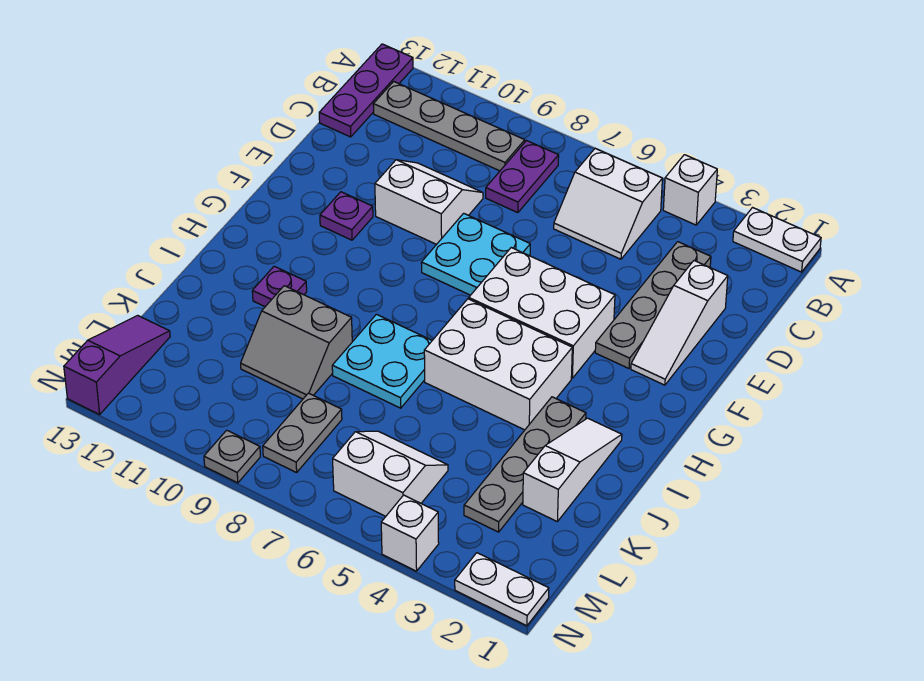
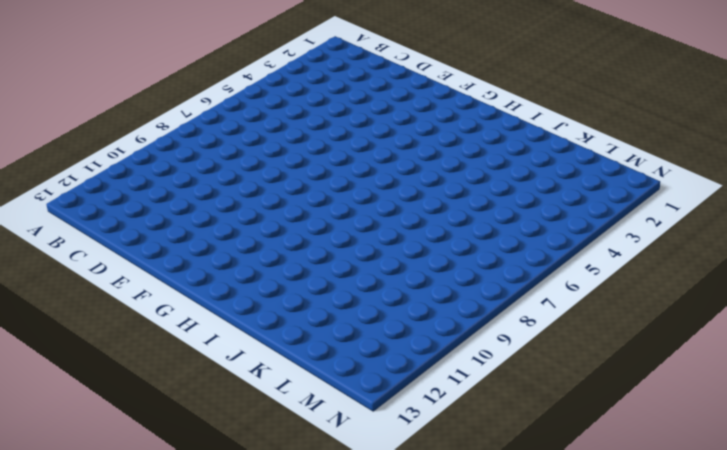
none -> white plate A1:A2 level 1
none -> white brick A4 level 1
none -> purple plate A13:C13 level 1

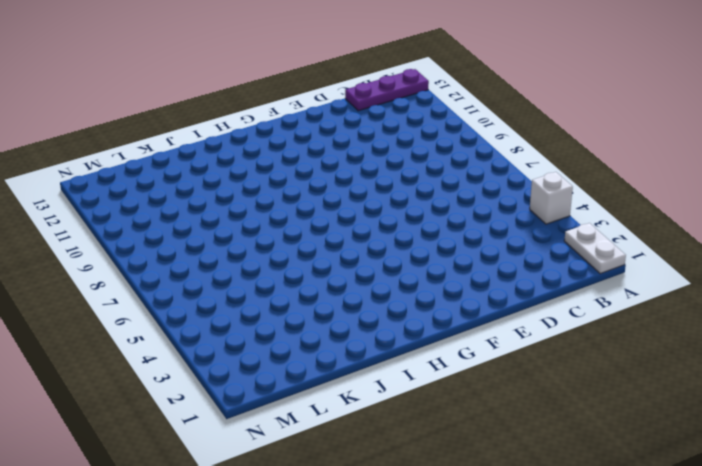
none -> white slope B5:C6 level 1 top B
none -> purple plate B8:C8 level 1
none -> grey plate B9:B12 level 1

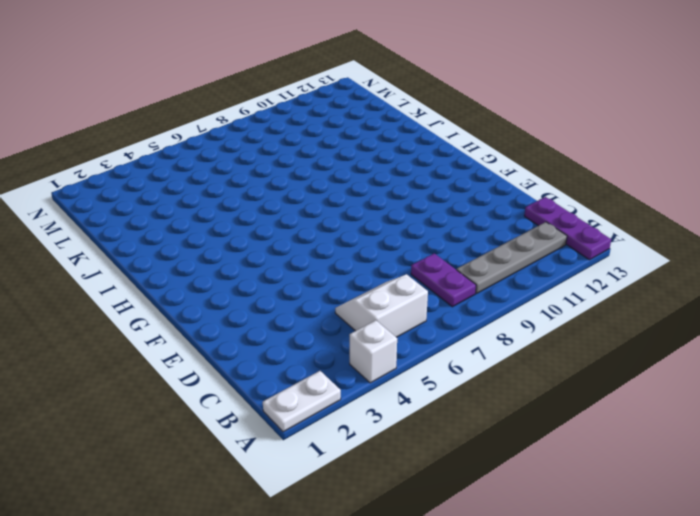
none -> grey plate C3:F3 level 1
none -> white slope D2:F2 level 1 top D
none -> white slope D9:E10 level 1 top E

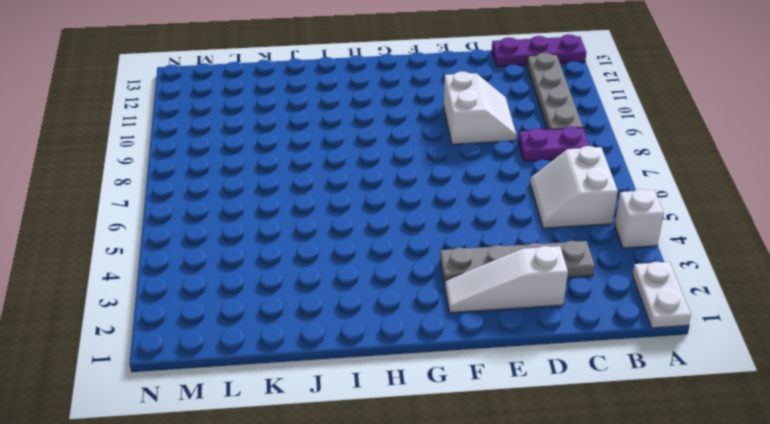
none -> cyan plate E7:F8 level 1
none -> white brick F4:G6 level 1
none -> purple plate F11 level 1

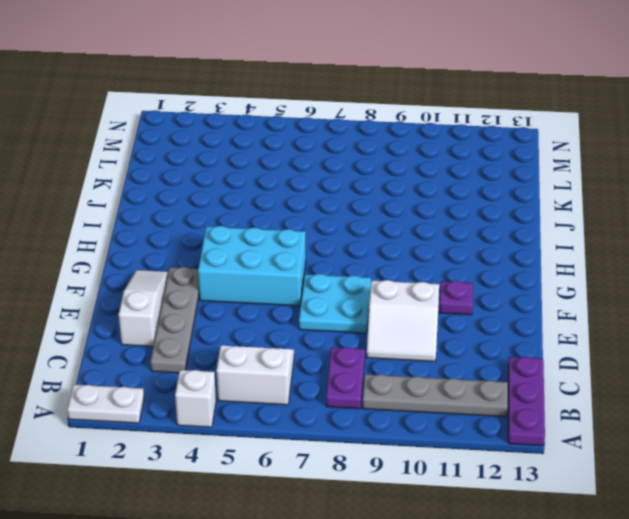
cyan brick F4:G6 level 1 -> white brick F4:G6 level 1
none -> white brick H4:I6 level 1
none -> white slope I2:K2 level 1 top K
none -> grey plate I3:L3 level 1

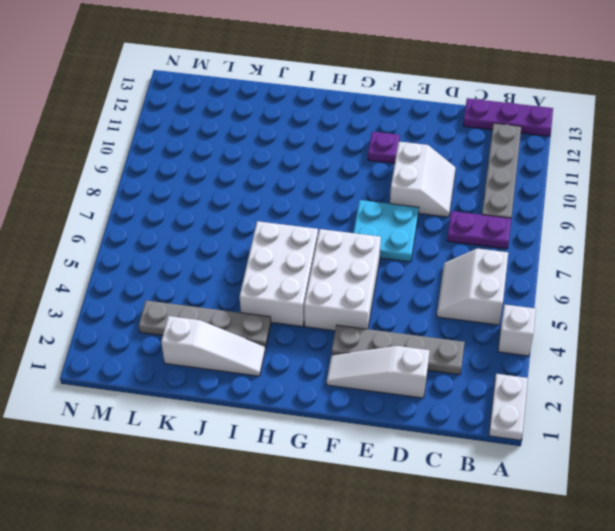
none -> cyan plate I7:J8 level 1
none -> purple plate I11 level 1
none -> grey slope J9:K10 level 1 top J

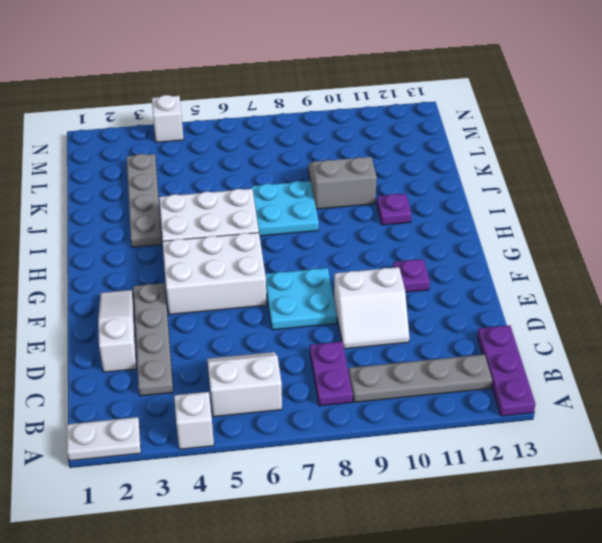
none -> white slope I2:K2 level 1 top K
none -> white slope L5:M6 level 1 top M
none -> grey plate L8:M8 level 1

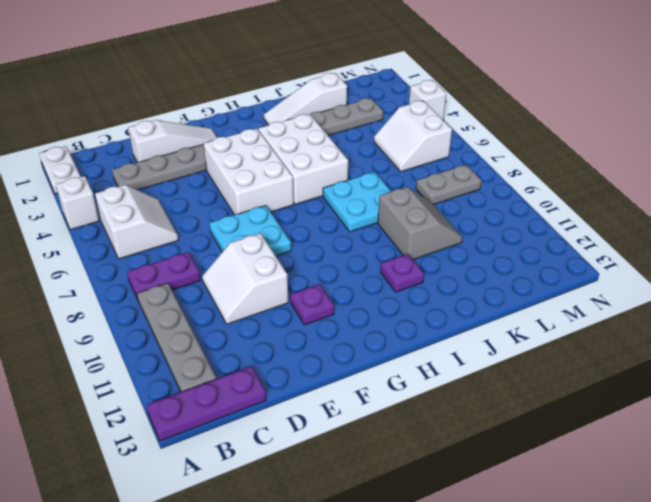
none -> purple slope L13:N13 level 1 top N
none -> white plate N1:N2 level 1
none -> grey plate N9 level 1

